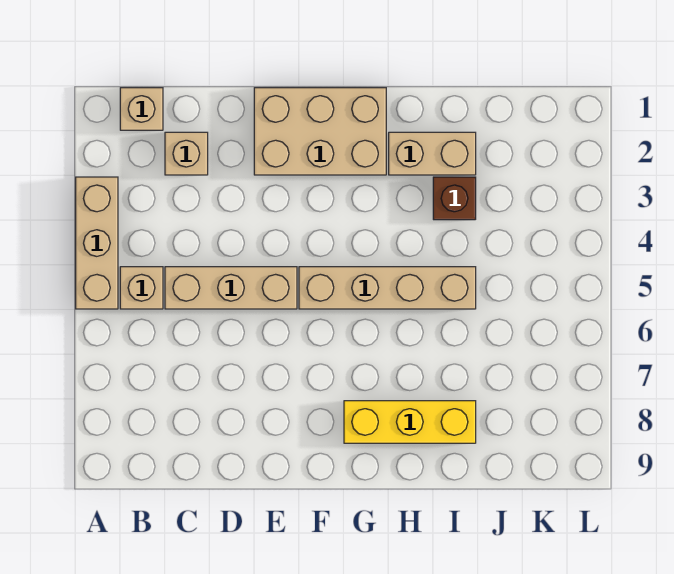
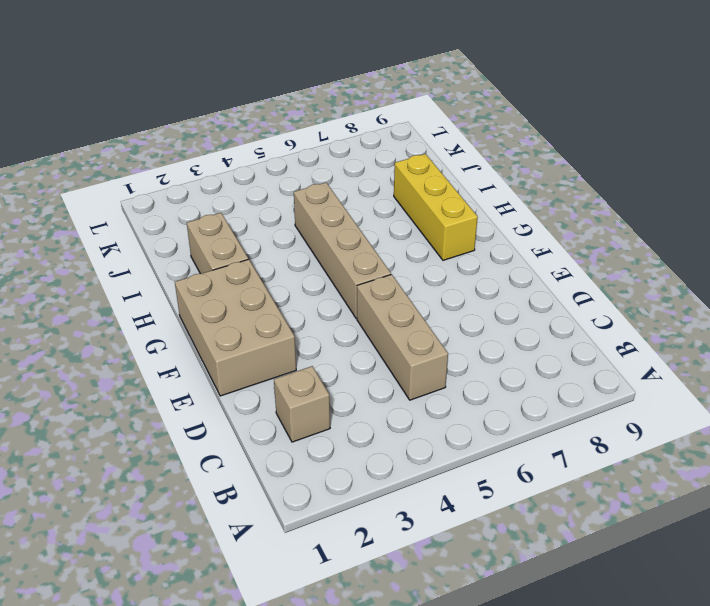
none -> tan brick A3:A5 level 1
none -> tan brick B1 level 1

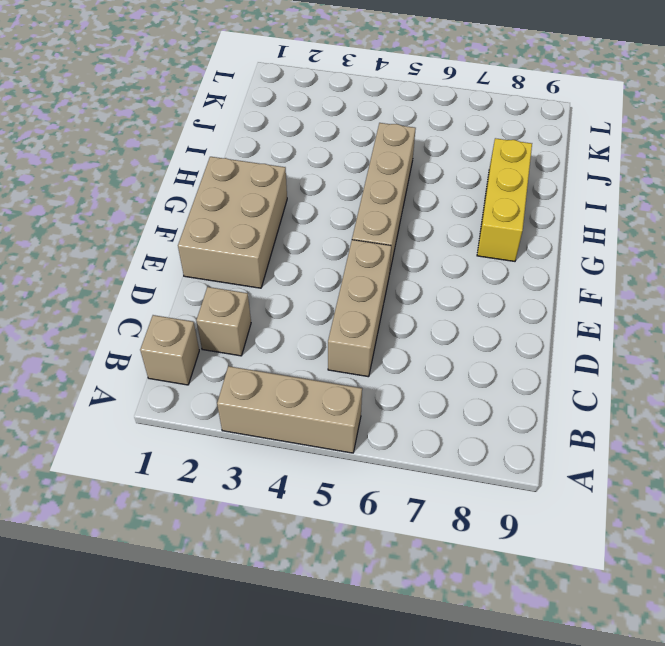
none -> tan brick B5 level 1
none -> tan brick H2:I2 level 1

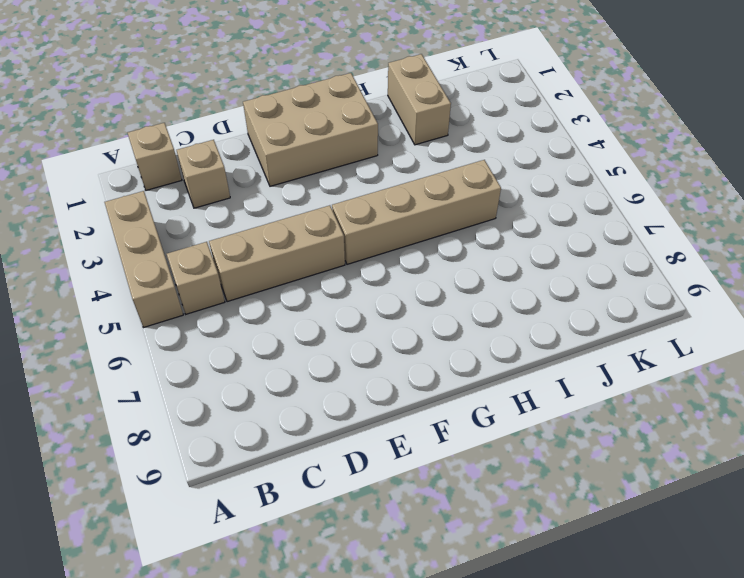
tan brick I1:I2 level 1 -> tan brick H2:I2 level 1
none -> yellow brick G8:I8 level 1
none -> brown brick I3 level 1

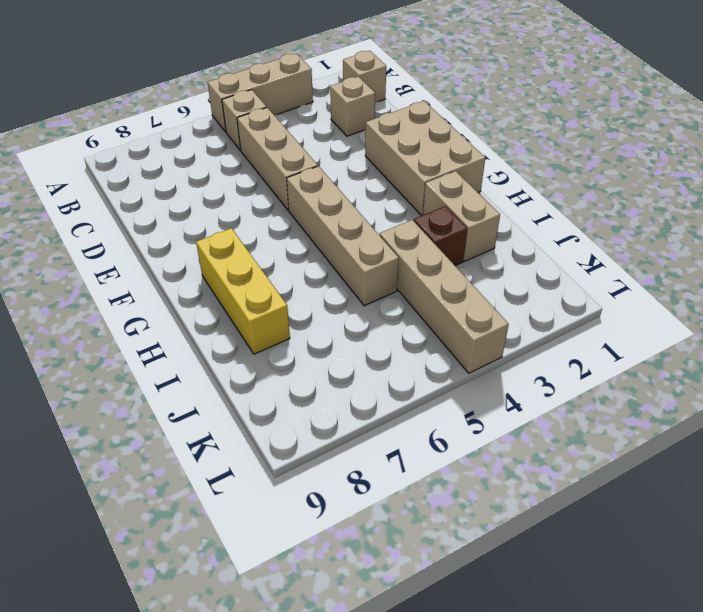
tan brick I4:L4 level 1 -> none

